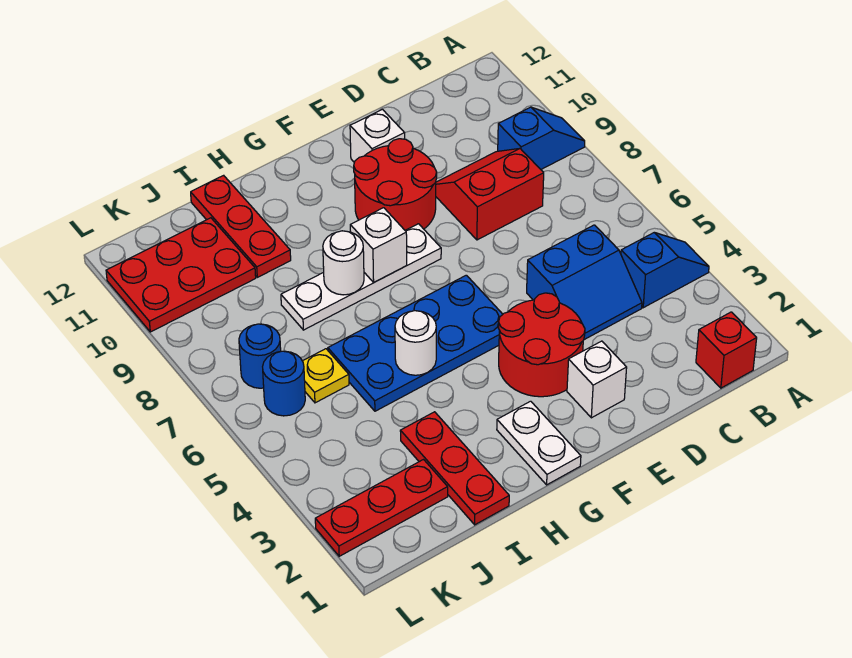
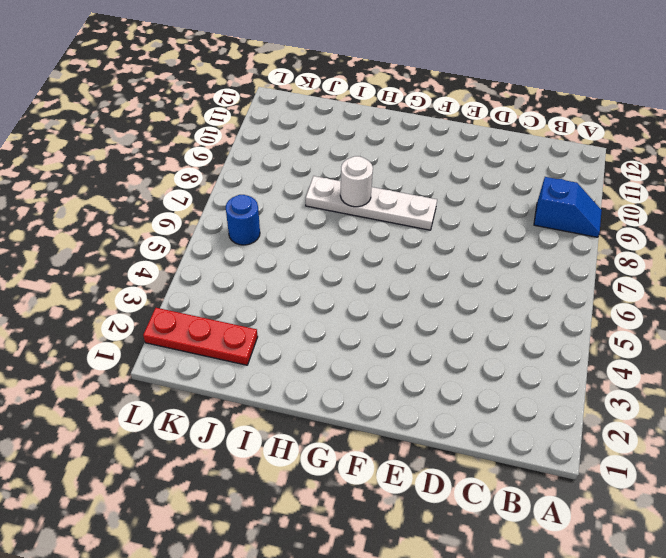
none -> blue slope A4:B4 level 1 top B
none -> red brick B1 level 1
none -> blue slope C4:D5 level 1 top 5

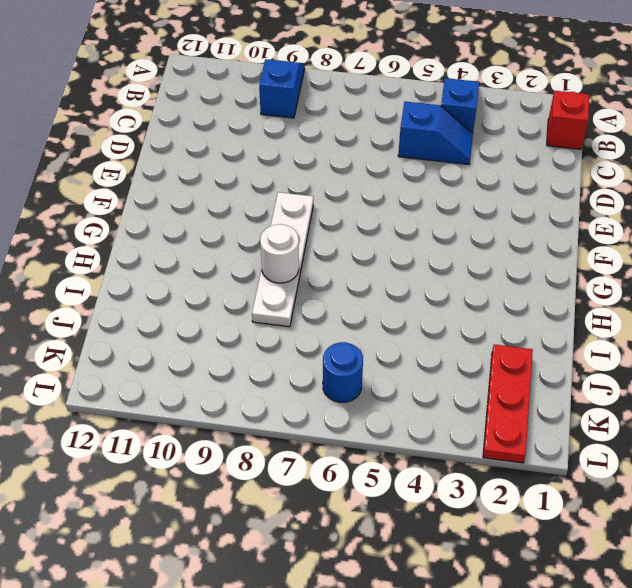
blue slope C4:C5 level 1 top 5 -> blue slope C4:D5 level 1 top 5
none -> red slope C8:D9 level 1 top 8
none -> white brick E2 level 1
none -> red round brick E3:F4 level 1

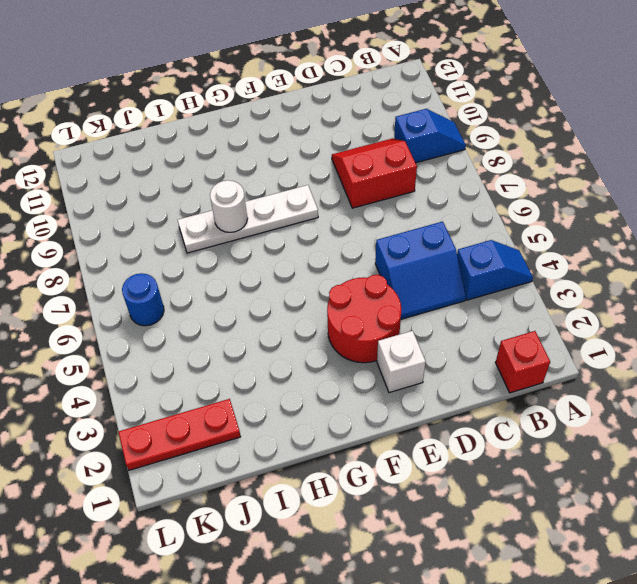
none -> red round brick E9:F10 level 1
none -> white brick E11 level 1
none -> blue plate F5:I6 level 1

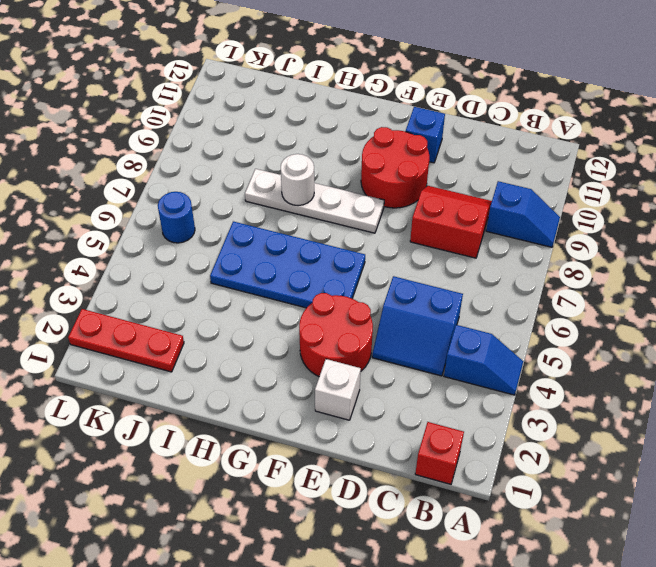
blue brick E11 level 1 -> white brick E11 level 1
none -> white plate G1:G2 level 1
none -> red plate I1:I3 level 1
none -> red plate I10:I12 level 1

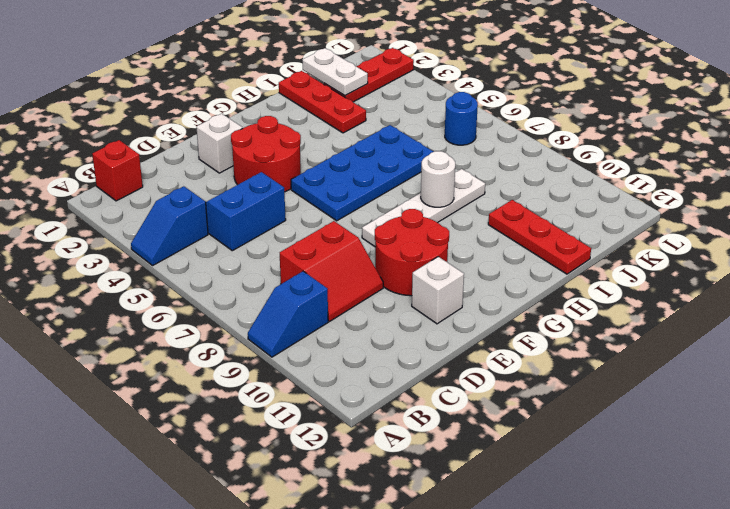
white plate J1:J2 level 2 -> white plate G1:G2 level 1
none -> yellow plate J6 level 1
none -> red plate J10:L11 level 1
none -> blue round brick K7 level 1

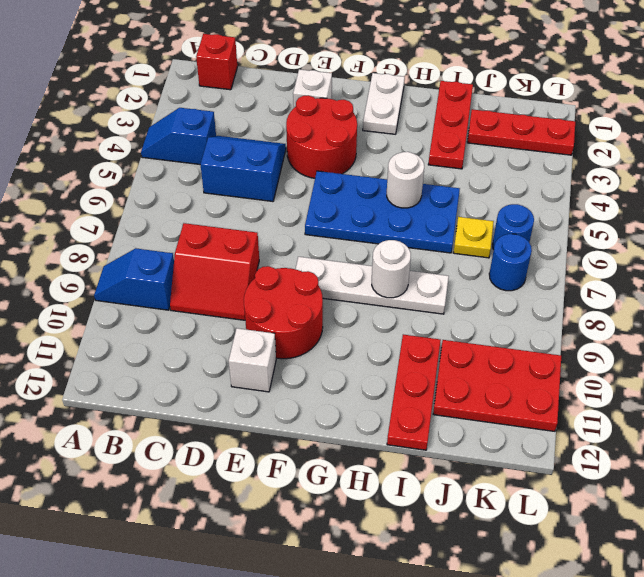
none -> white brick G8 level 2

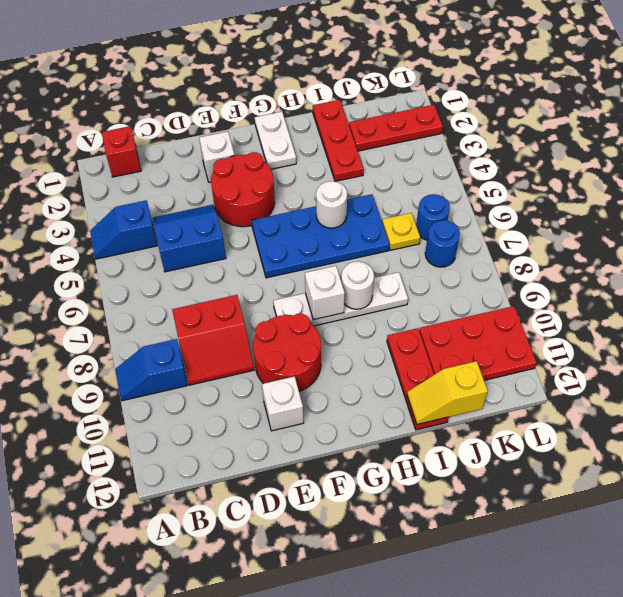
yellow slope I12:J12 level 2 top J -> none

